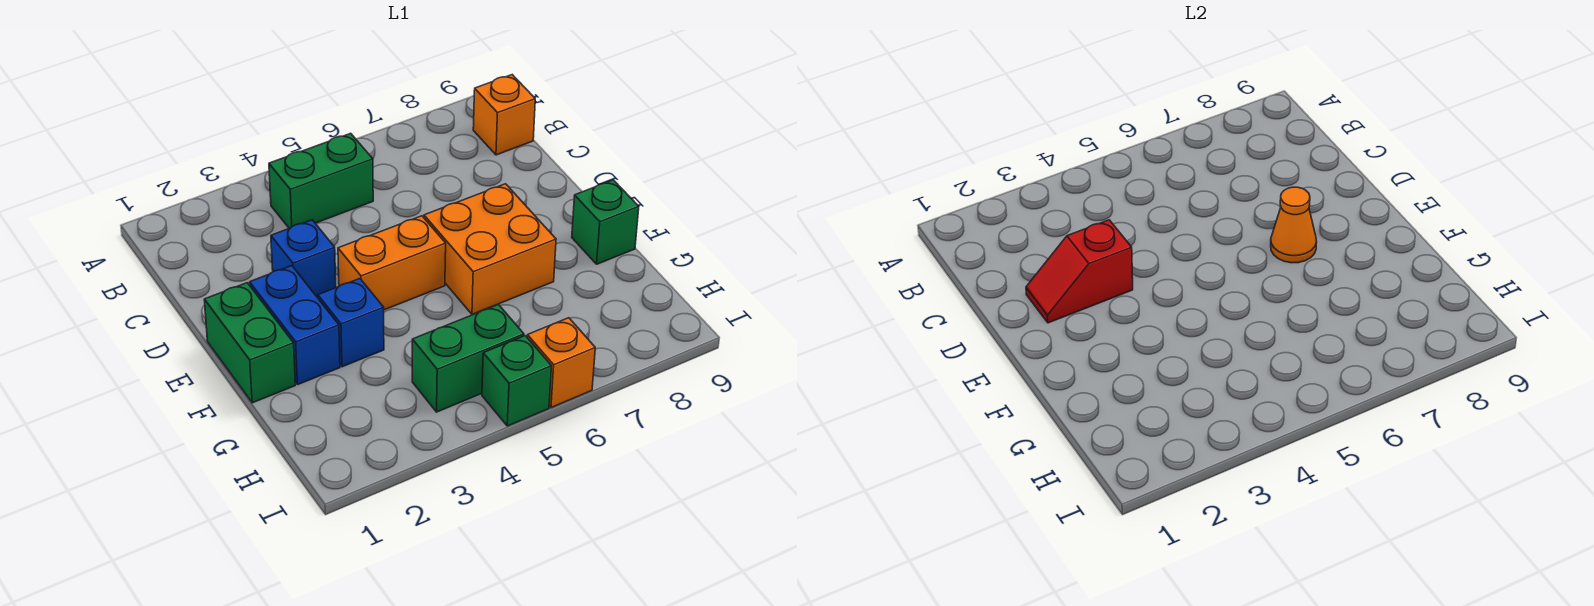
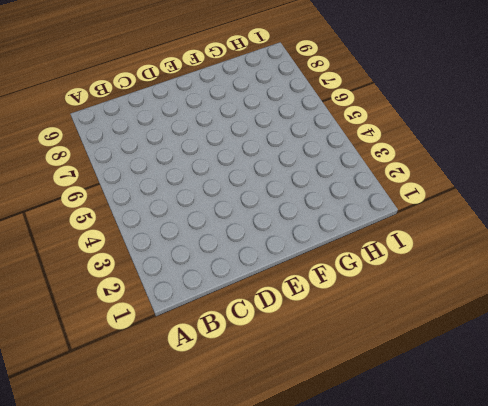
none -> green brick B4:B5 level 1
none -> orange brick B9 level 1
none -> blue brick D3 level 1

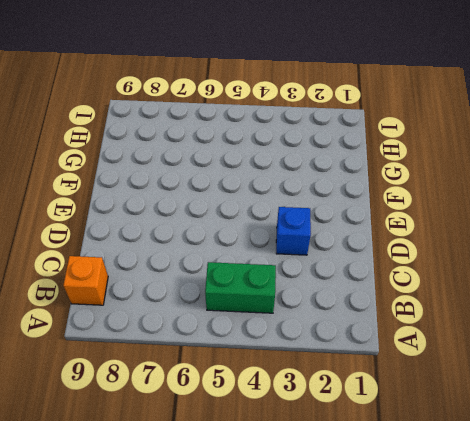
none -> green brick E1:F1 level 1
none -> blue brick E2:F2 level 1
none -> orange brick E4:E5 level 1

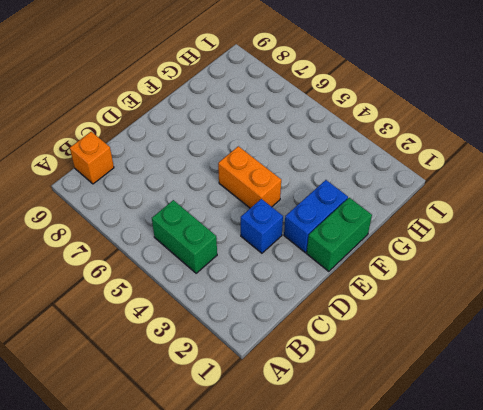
none -> orange brick E6:F7 level 1
none -> blue brick F3 level 1
none -> green brick F9 level 1

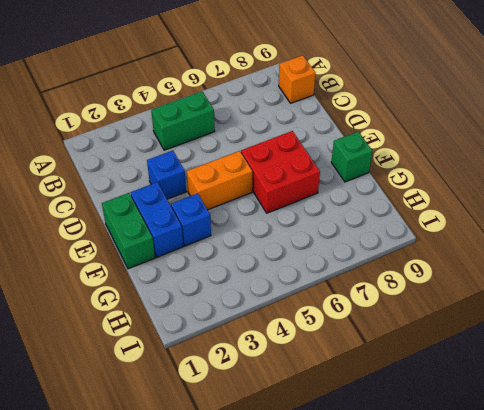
red brick E6:F7 level 1 -> orange brick E6:F7 level 1
none -> green brick H4:H5 level 1
none -> green brick I5 level 1
none -> orange brick I6 level 1

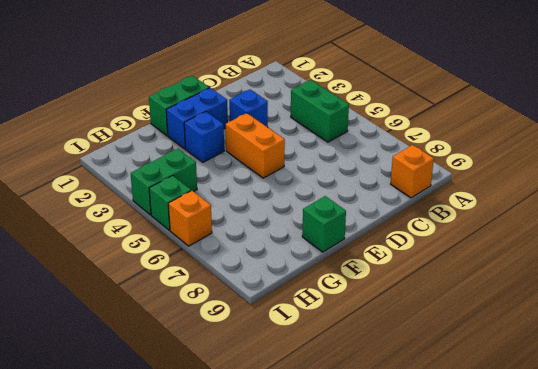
green brick H4:I4 level 1 -> green brick H4:H5 level 1
none -> orange brick E6:F7 level 1
none -> red slope D2:D3 level 2 top 3
none -> orange cone E7 level 2

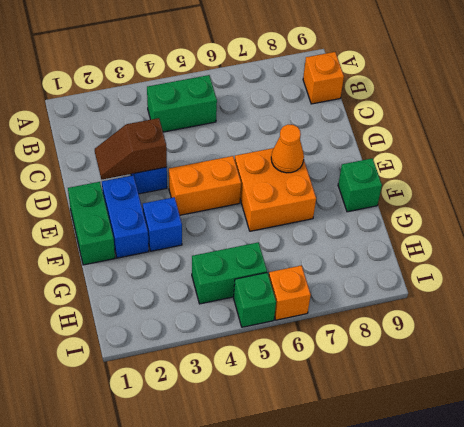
brown slope D2:D3 level 2 top 3 -> red slope D2:D3 level 2 top 3

